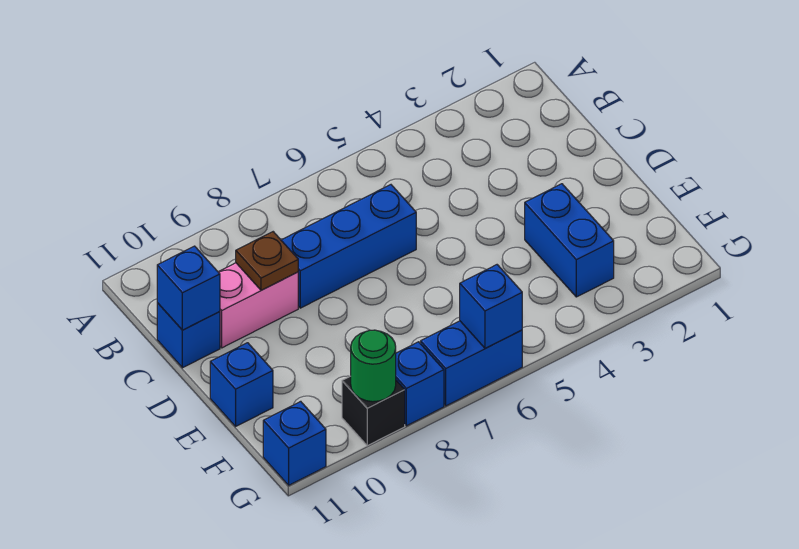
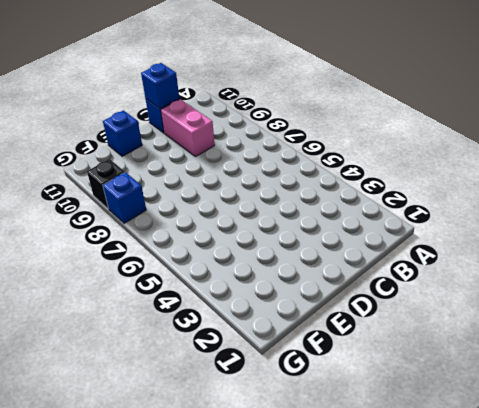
none -> blue brick C6:C8 level 1
none -> blue brick E3:F3 level 1
none -> blue brick G6:G7 level 1

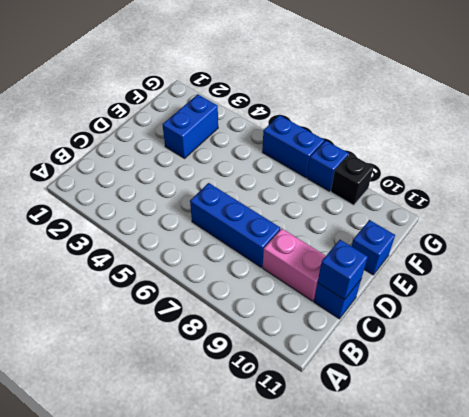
none -> blue brick G11 level 1
none -> brown plate C9 level 2
none -> blue brick G6 level 2

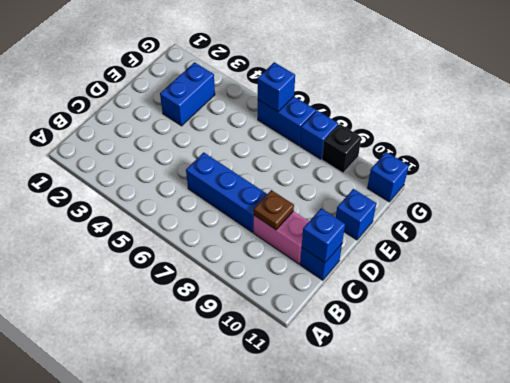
none -> green round brick G9 level 2

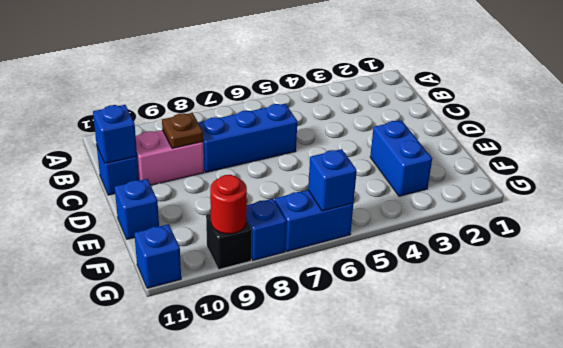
red round brick G9 level 2 -> green round brick G9 level 2

